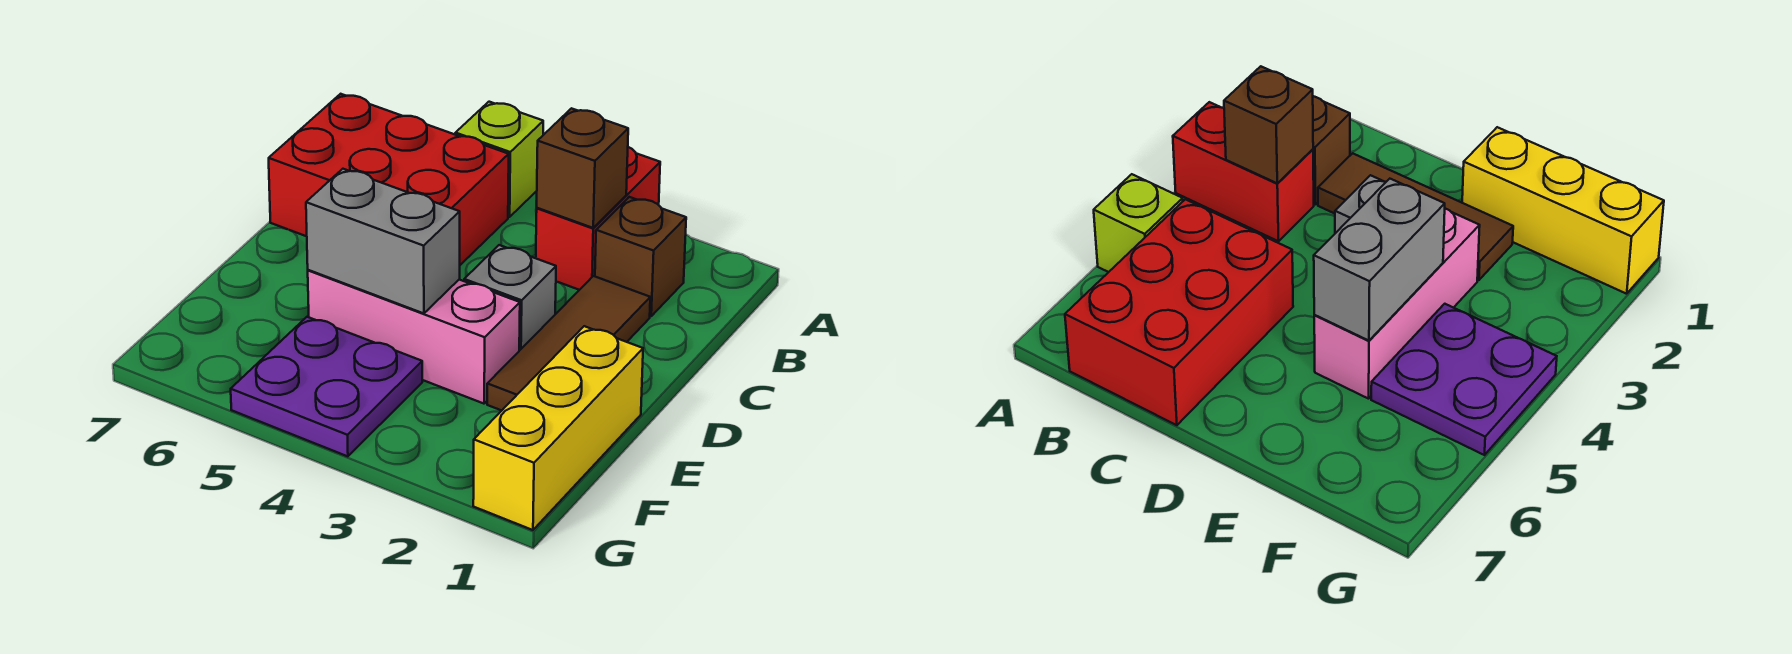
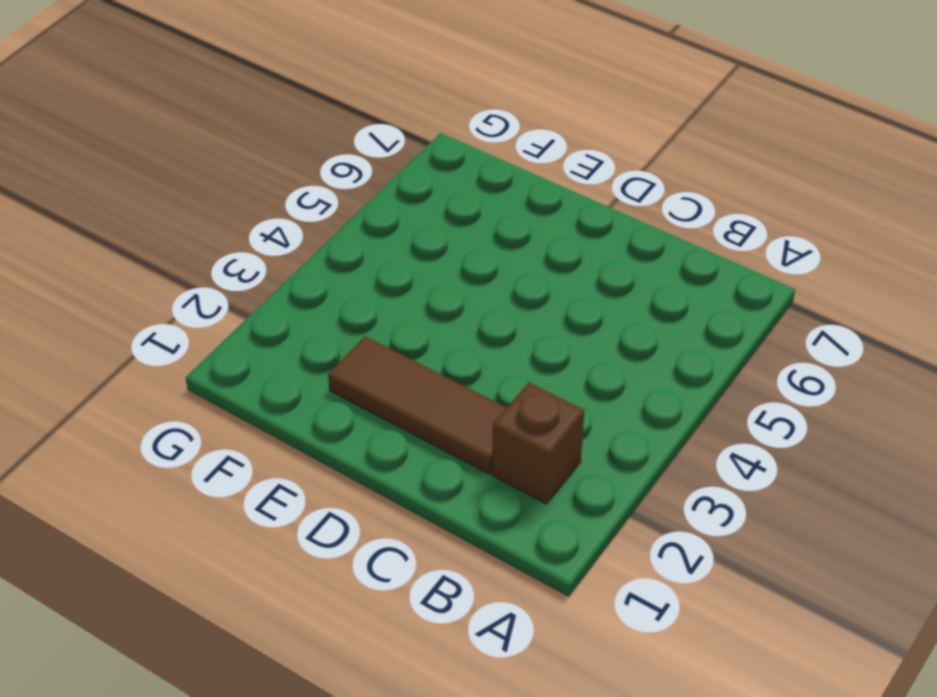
none -> red brick A3:B3 level 1
none -> lime brick A5 level 1

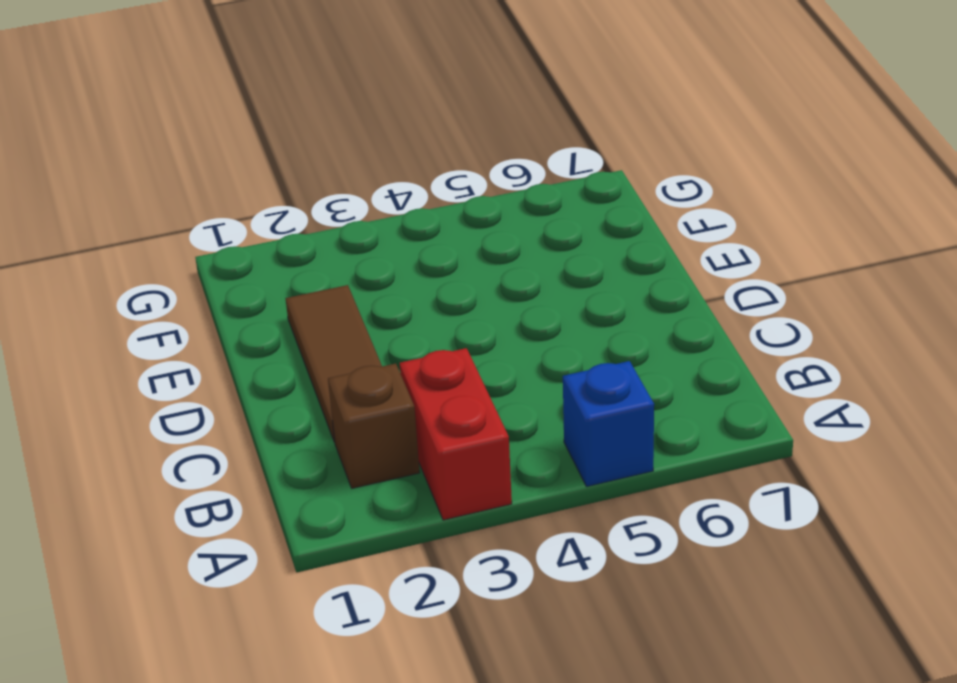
blue brick A5 level 1 -> lime brick A5 level 1
none -> red brick B5:C7 level 1
none -> grey brick D3 level 1

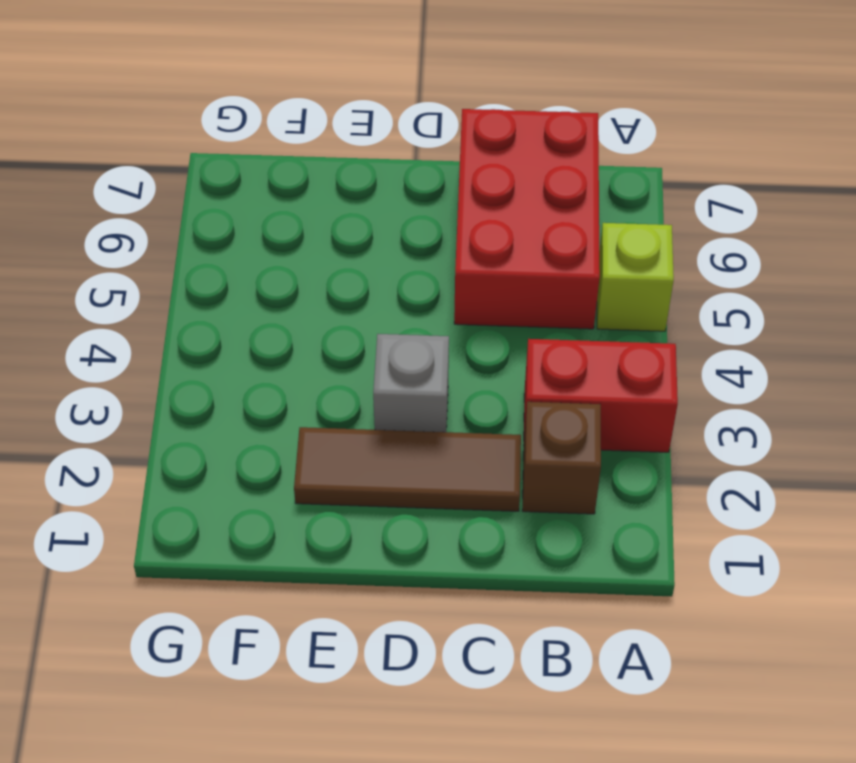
none -> yellow brick E1:G1 level 1
none -> pink brick E3:E5 level 1

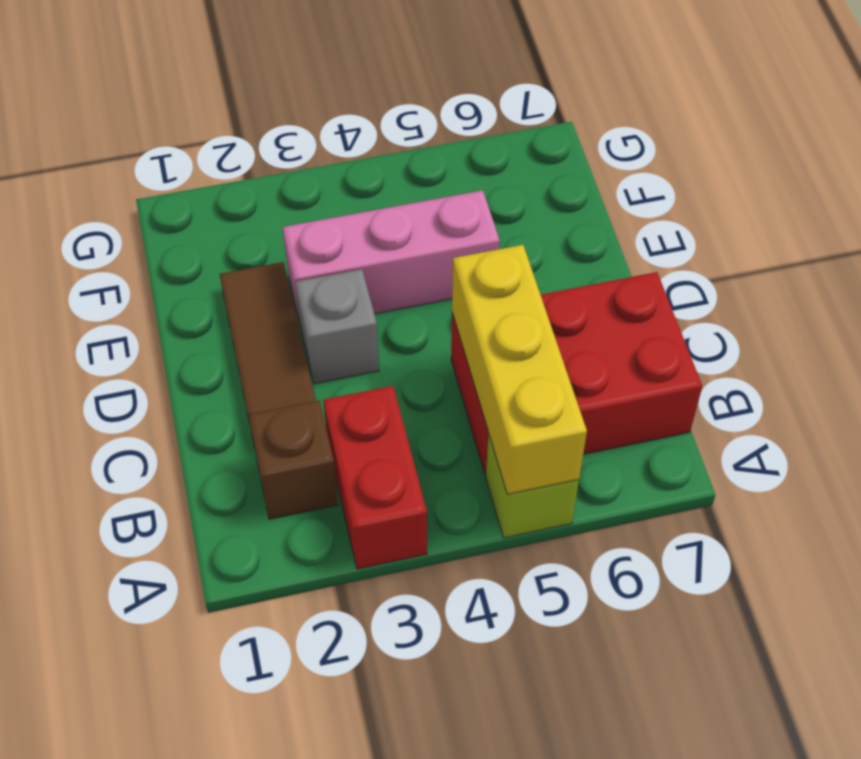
yellow brick A5:C5 level 2 -> yellow brick E1:G1 level 1
none -> purple plate F4:G5 level 1
none -> brown brick B3 level 2

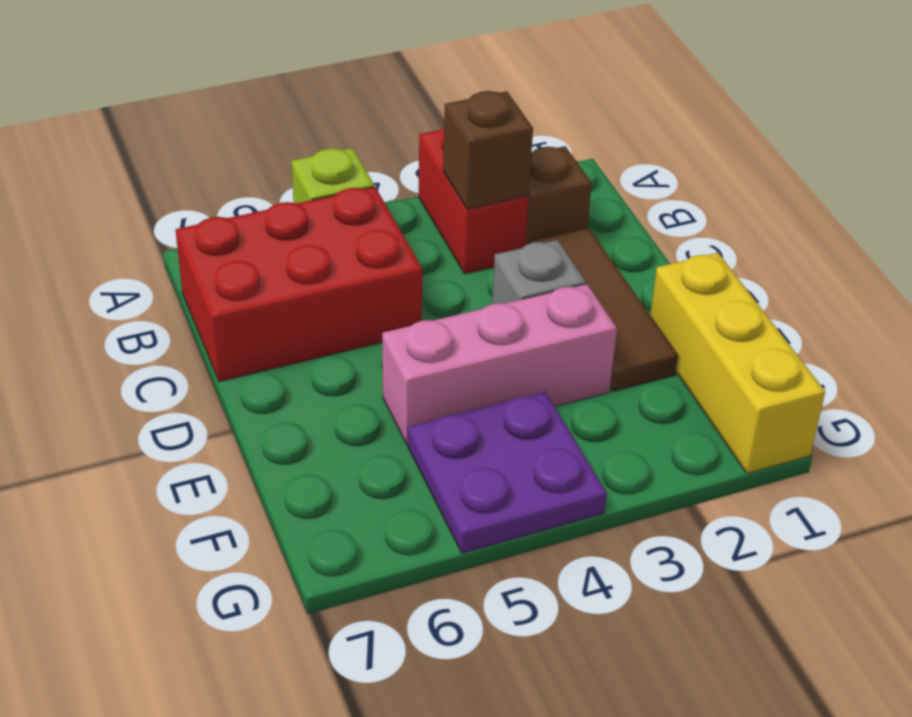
none -> grey brick E4:E5 level 2

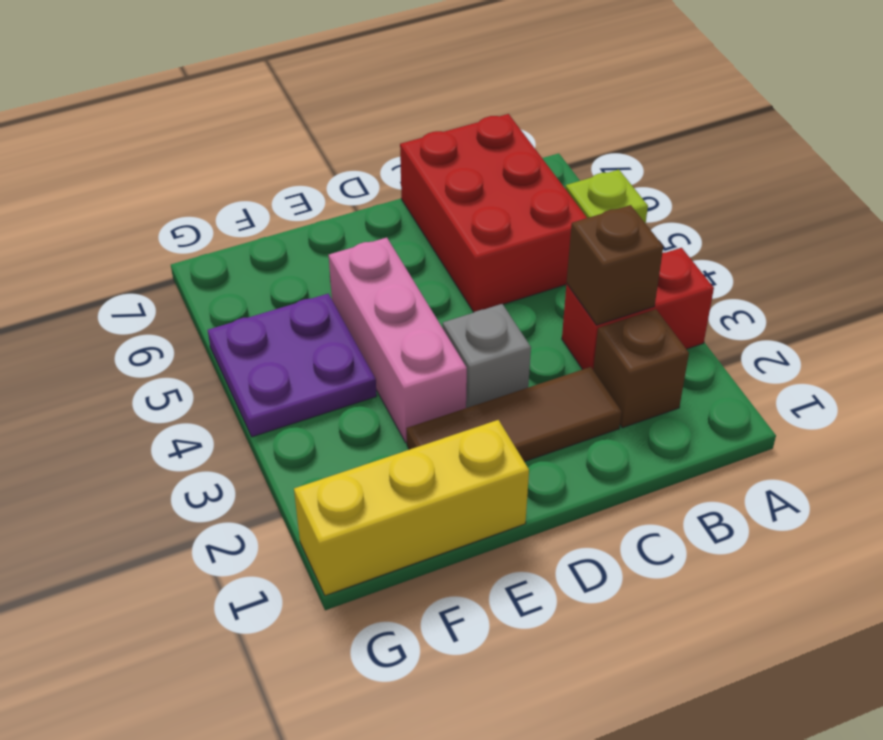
none -> grey brick E4:E5 level 2

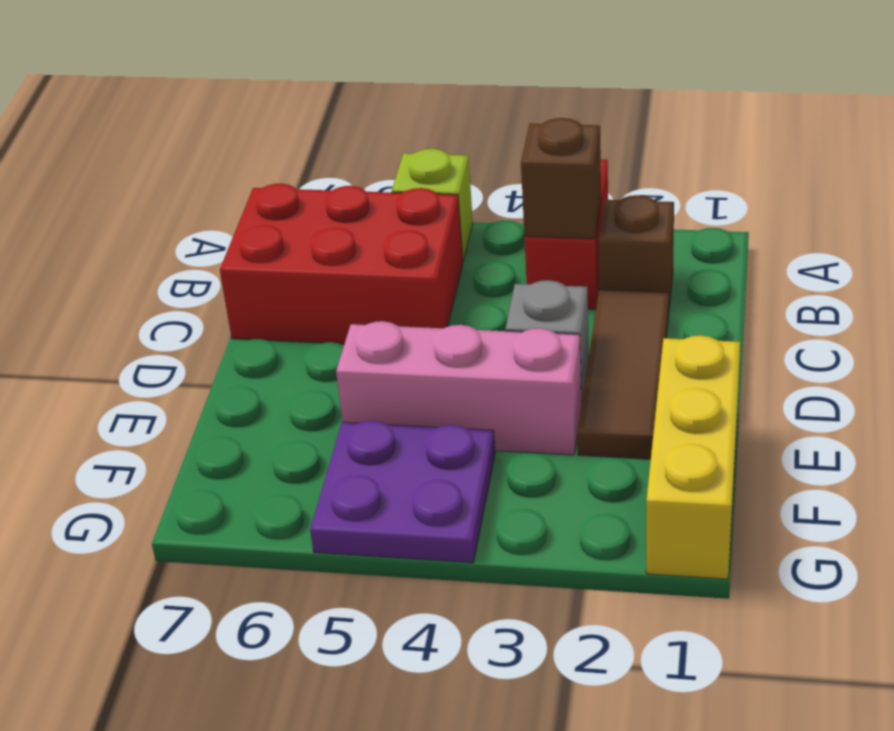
none -> grey brick E4:E5 level 2

